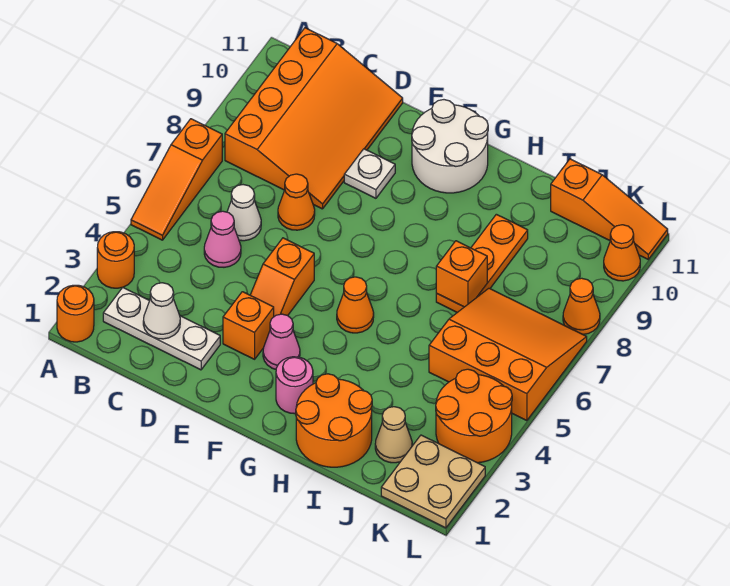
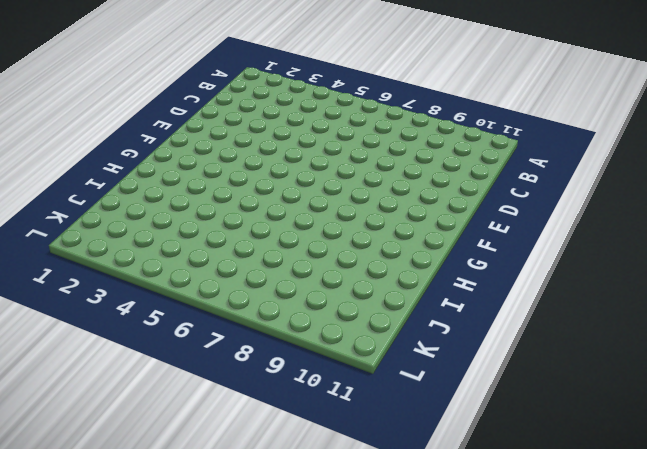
none -> orange round brick A1 level 1
none -> orange round brick A3 level 1
none -> orange slope A5:A7 level 1 top 7

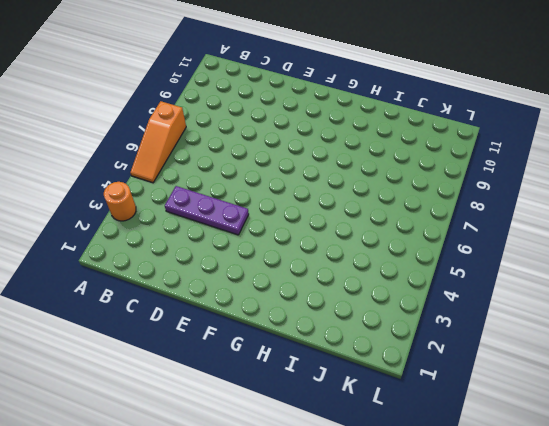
purple plate C4:E4 level 1 -> orange slope E4:E5 level 1 top 5
none -> orange round brick A1 level 1
none -> white plate B2:D2 level 1
none -> orange slope B8:D11 level 1 top B

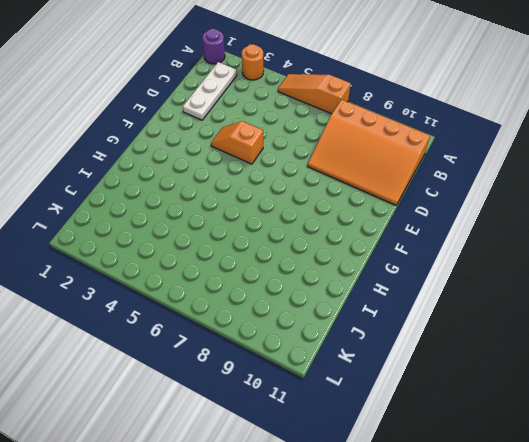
purple round brick A1 level 1 -> orange round brick A1 level 1
none -> pink cone C5 level 1
none -> white cone C6 level 1
none -> orange cone D7 level 1

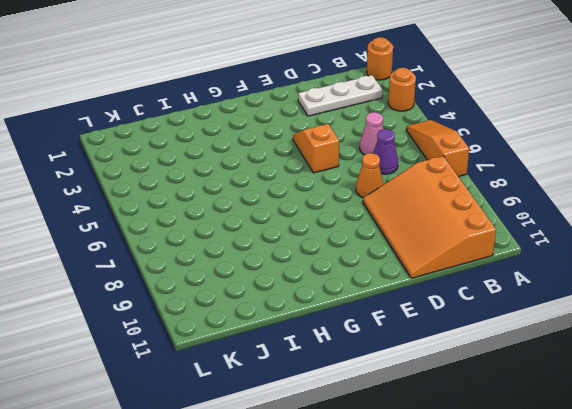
purple cone C6 level 1 -> white cone C6 level 1
none -> orange brick E3 level 1
none -> white plate E9 level 1
none -> pink cone F3 level 1

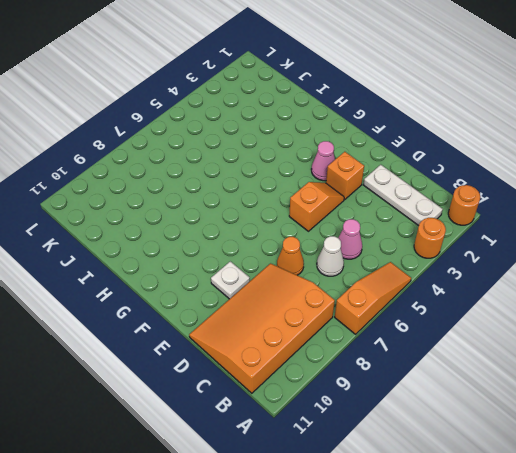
none -> white round brick F10:G11 level 1
none -> pink round brick G2 level 1
none -> orange cone G5 level 1

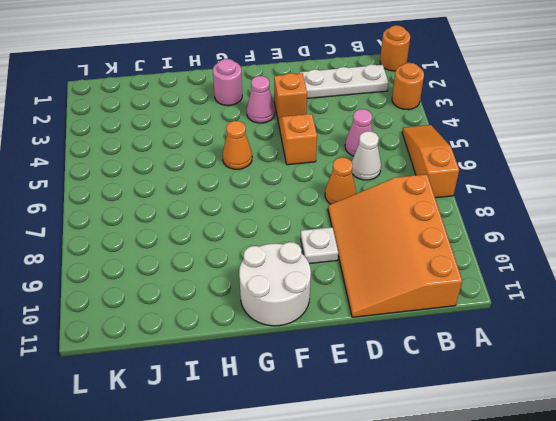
none -> orange round brick H1:I2 level 1
none -> orange plate I7:I9 level 1
none -> tan cone J2 level 1

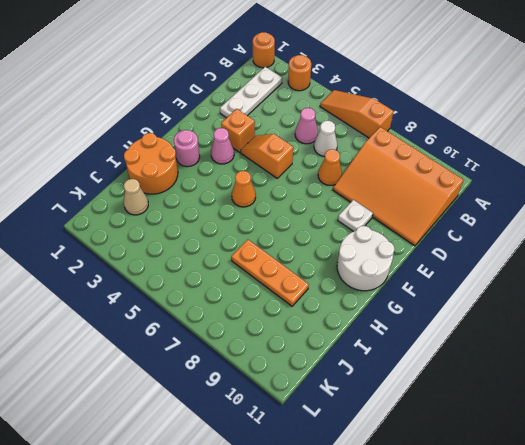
none -> orange slope J5:L7 level 1 top 5
none -> orange slope J11:L11 level 1 top J
none -> tan plate K1:L2 level 1

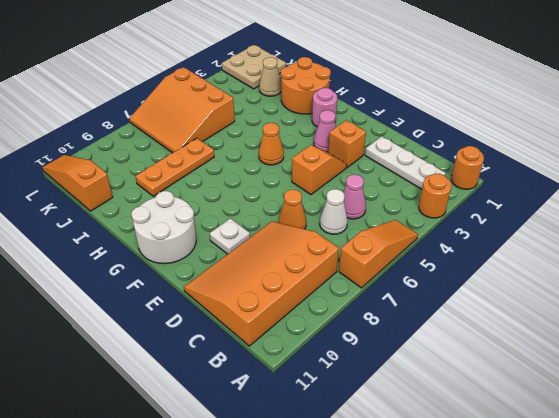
none -> orange round brick K3:L4 level 1
none -> orange cone L8 level 1
none -> orange cone L10 level 1

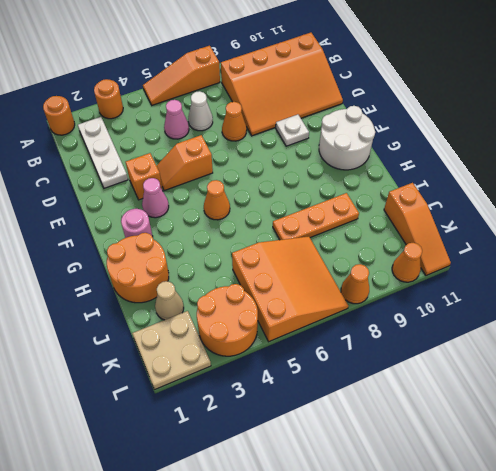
none -> white cone C2 level 2
none -> orange brick I7 level 2

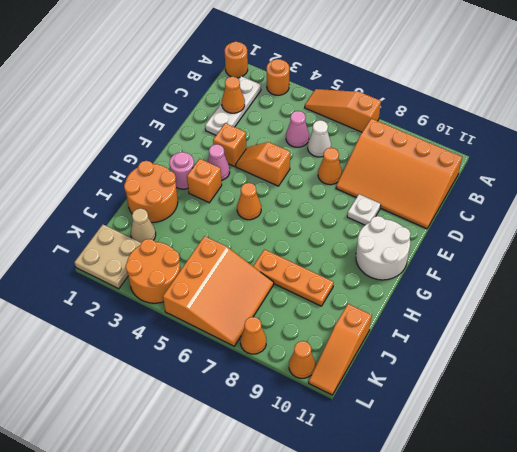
orange cone C2 level 2 -> white cone C2 level 2
orange brick G3 level 1 -> orange brick I7 level 2

